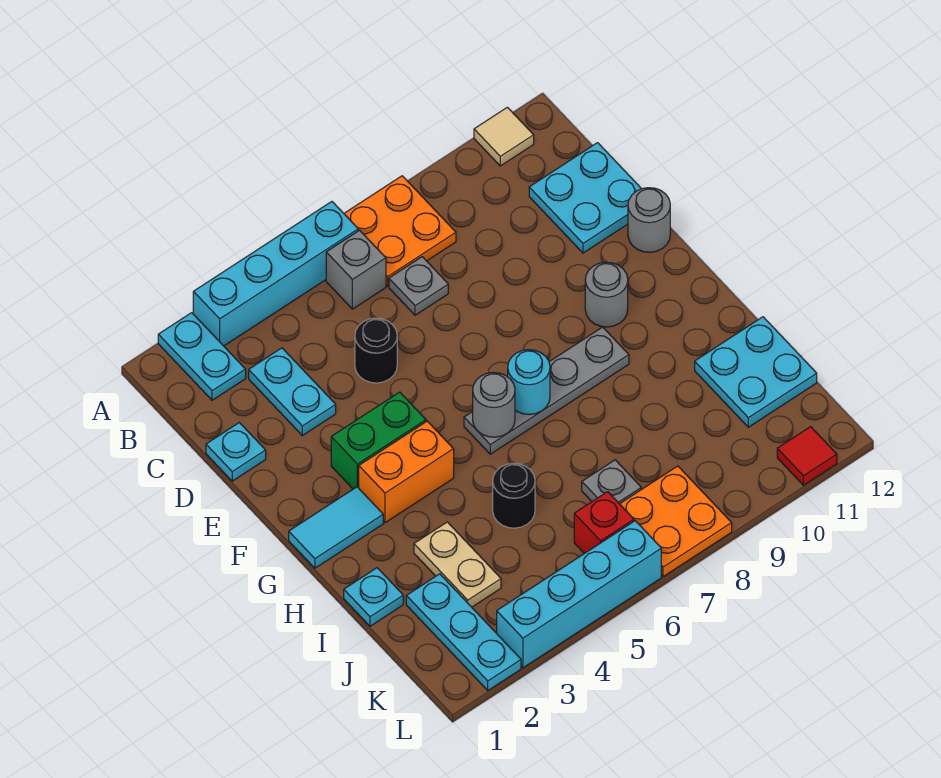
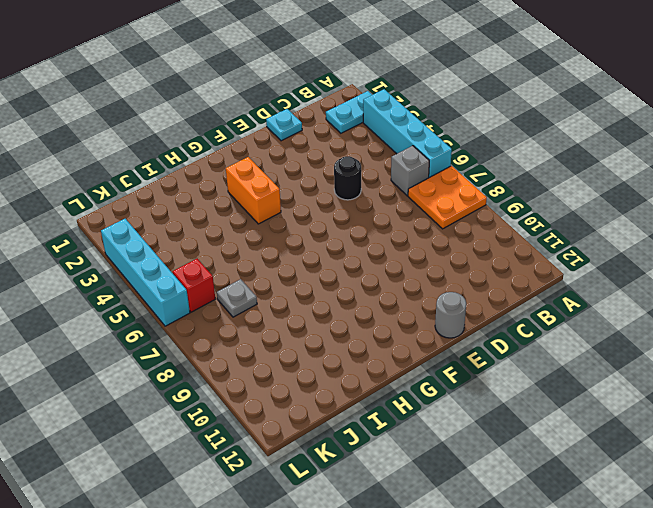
none -> tan tile A11 level 1
none -> cyan plate C3:D3 level 1
none -> grey plate C7 level 1

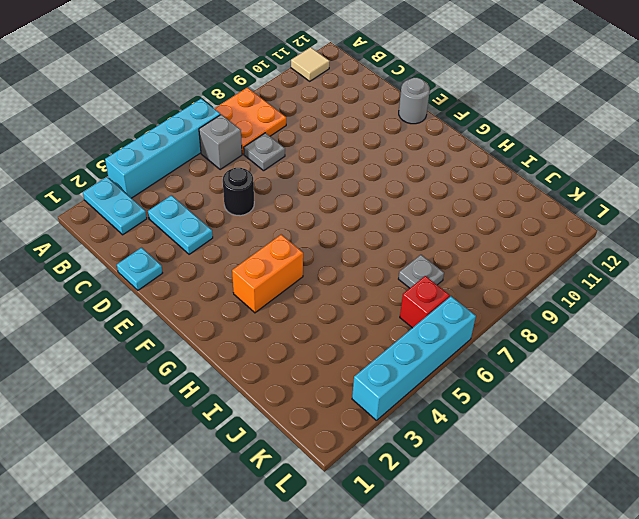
none -> cyan plate C11:D12 level 1
none -> green brick F3:F4 level 1
none -> grey round brick F10 level 1

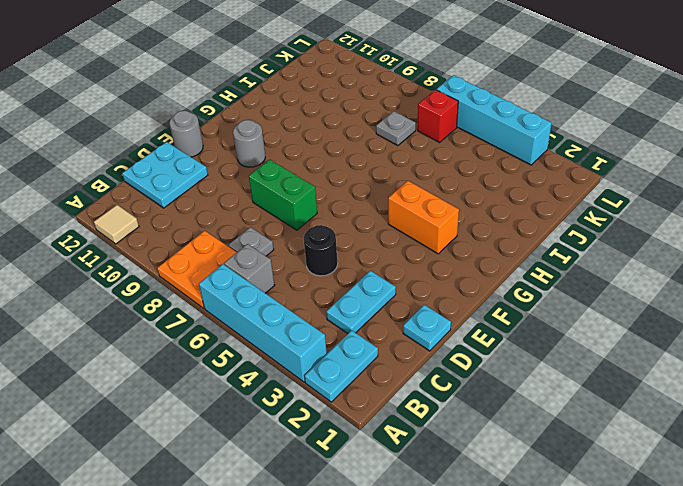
green brick E7:E8 level 1 -> green brick F3:F4 level 1
none -> cyan tile G1:G2 level 1
none -> grey plate G6:G9 level 1
none -> cyan plate I1 level 1

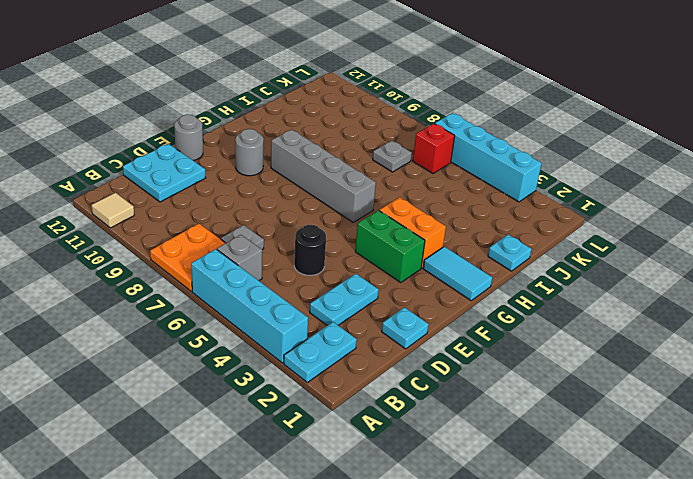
grey brick G6:G9 level 1 -> grey plate G6:G9 level 1
none -> tan plate I3:J3 level 1
none -> black round brick I5 level 1
none -> cyan plate I11:J12 level 1

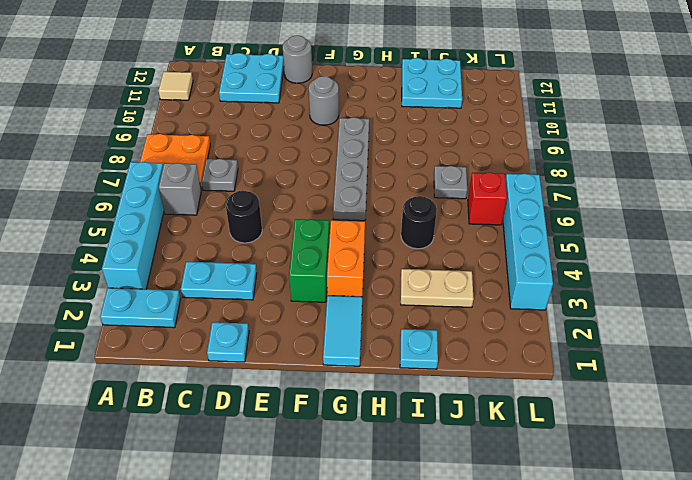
none -> cyan plate J2:L2 level 1
none -> orange plate K7:L8 level 1
none -> red tile L11 level 1

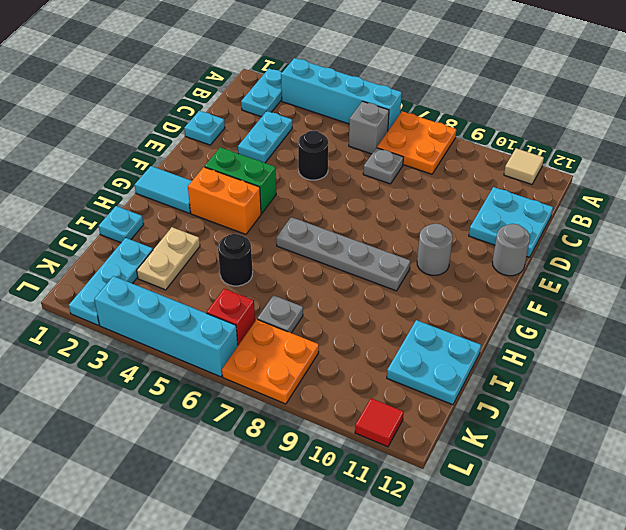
none -> grey round brick G6 level 2
none -> cyan round brick G7 level 2

